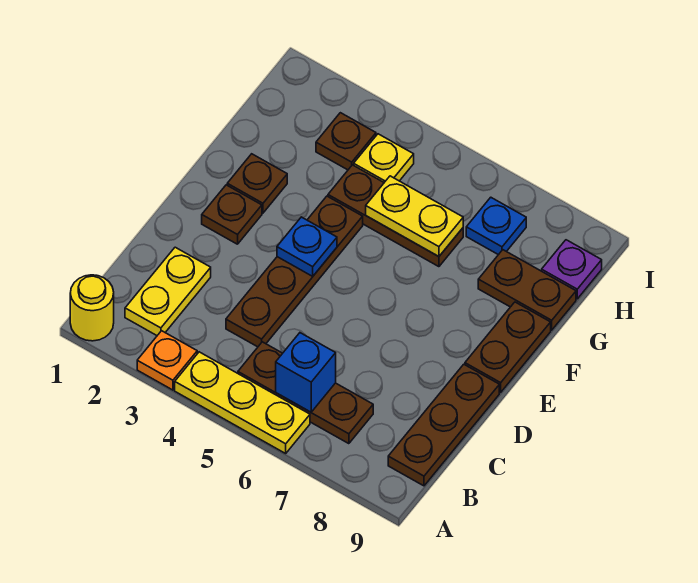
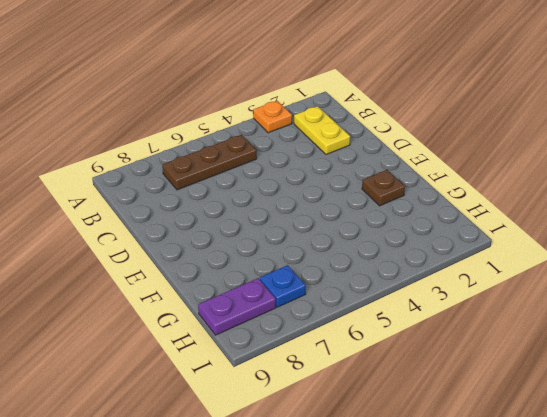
purple plate H8:H9 level 1 -> purple plate H9 level 1
none -> yellow round brick A1 level 1
none -> yellow plate A4:A6 level 1
none -> brown plate B9:D9 level 1

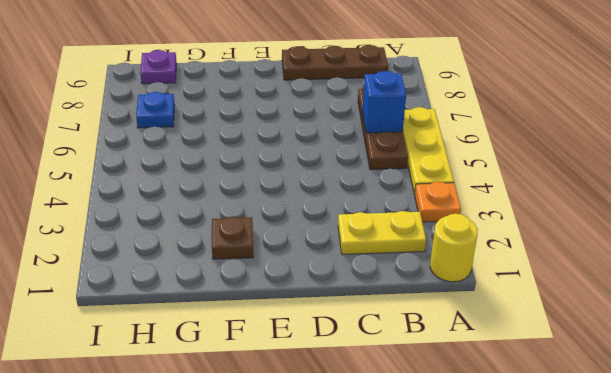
none -> brown plate C4:F4 level 1
none -> brown plate E2 level 1
none -> brown plate E9:F9 level 1

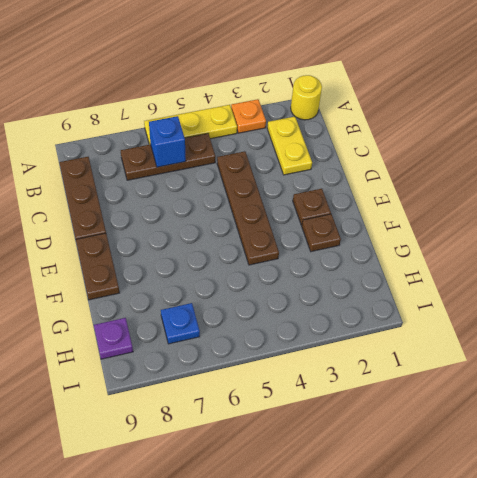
none -> brown plate G4:G6 level 1
none -> brown plate G8:G9 level 1
none -> brown plate H3 level 1

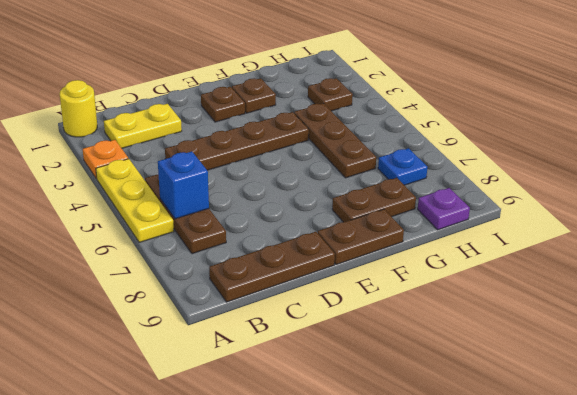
brown plate F8:G8 level 1 -> brown plate G8:G9 level 1
none -> yellow plate H4 level 1
none -> blue plate E4 level 2
none -> yellow plate G5:G6 level 2

